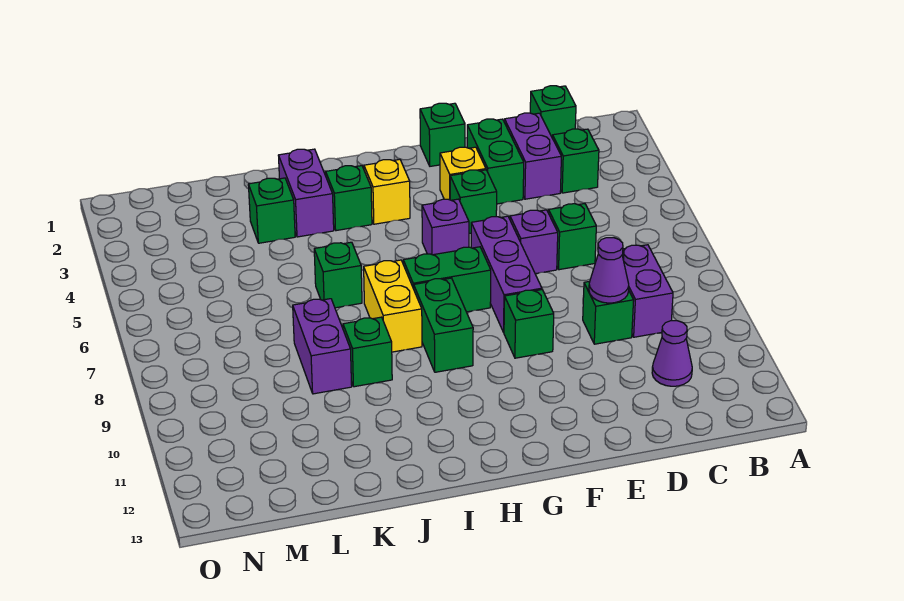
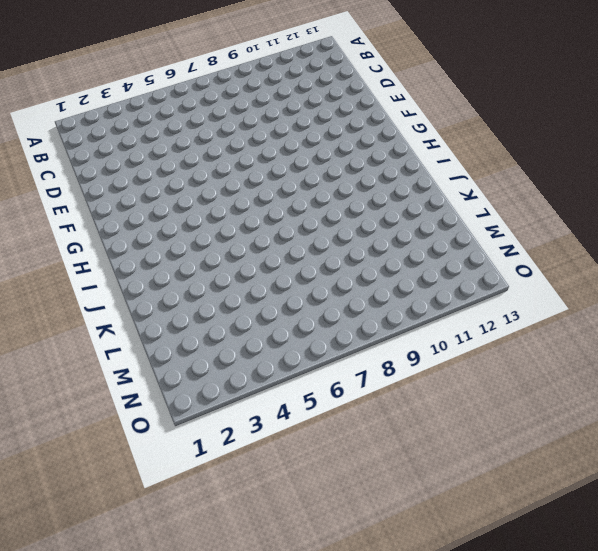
none -> green brick C1 level 1
none -> green brick C3 level 1
none -> purple brick C8:C9 level 1

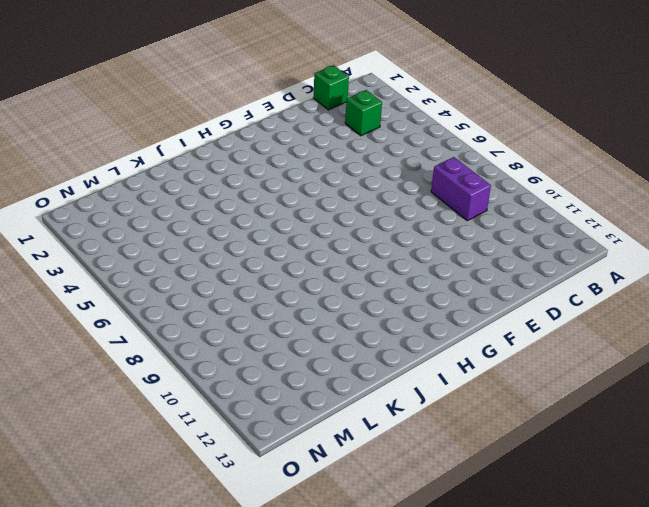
none -> purple cone C11 level 1
none -> purple brick D2:D3 level 1
none -> green brick D6 level 1

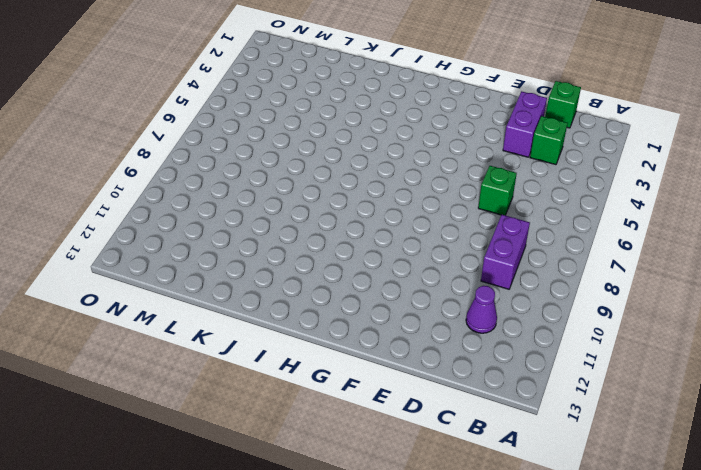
none -> green brick D9 level 1
none -> green brick E2:E3 level 1
none -> purple brick E6 level 1

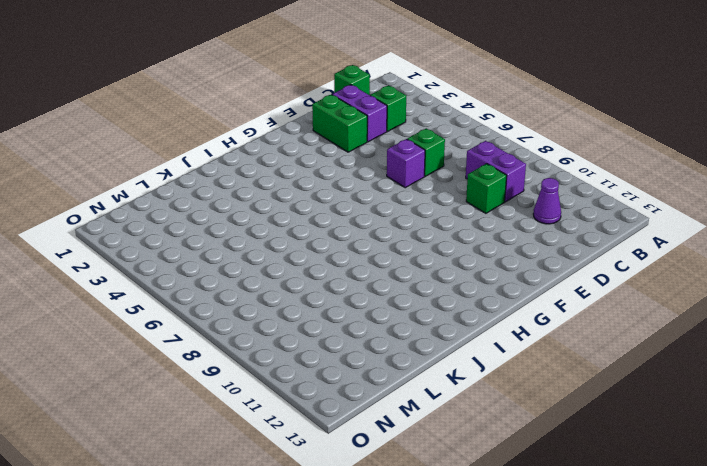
none -> green brick F1 level 1
none -> yellow brick F3 level 1
none -> green brick F4 level 1

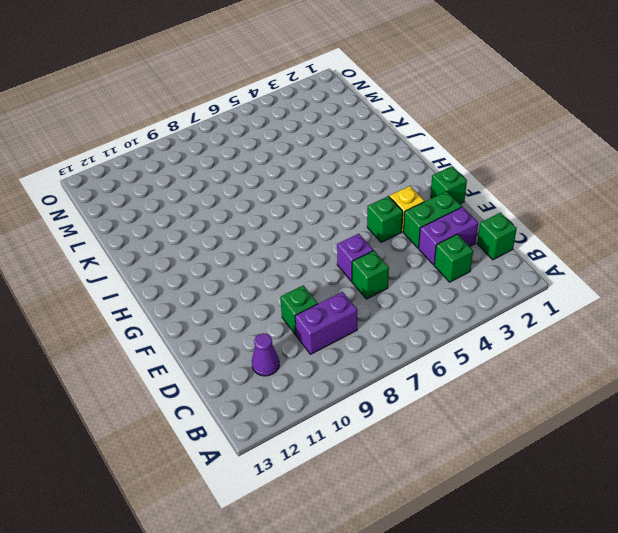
none -> purple brick F6:F8 level 1
none -> green brick F9 level 1
none -> purple brick G5 level 1

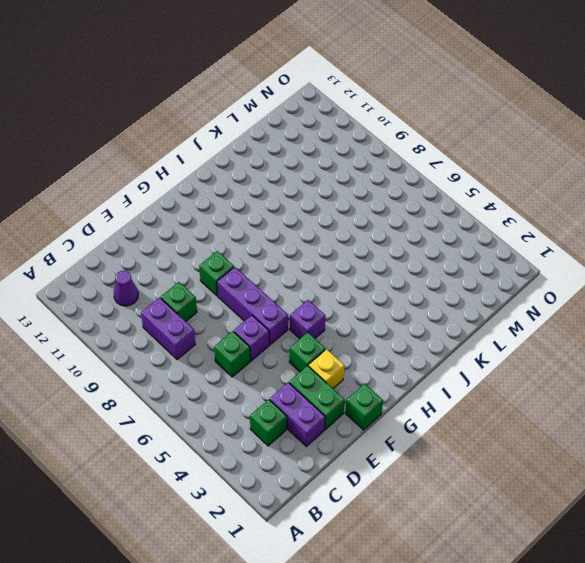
none -> green brick C1 level 1
none -> green brick G7:H7 level 1
none -> yellow brick H3 level 1

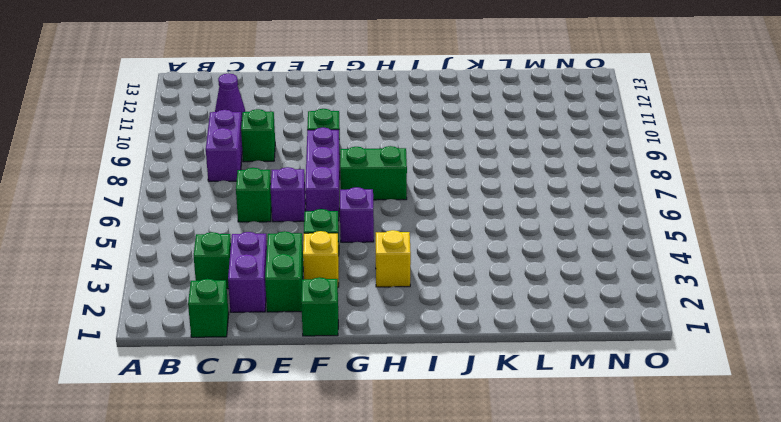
none -> green brick H8:H9 level 1
none -> green brick I3 level 1
none -> yellow brick I7:I8 level 1

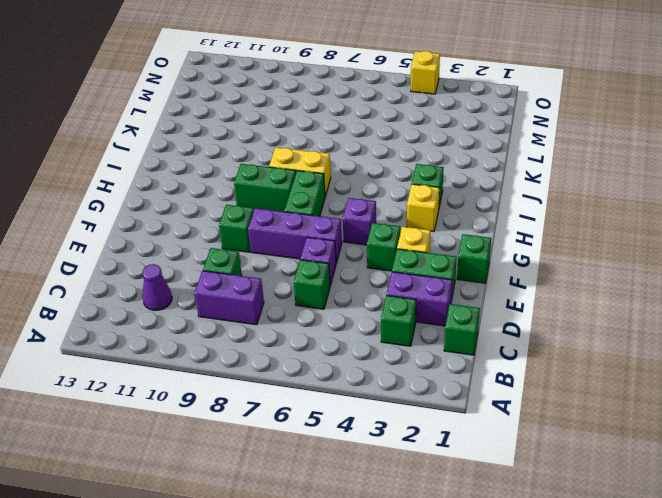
yellow brick O4 level 1 -> none
none -> purple brick J2:J3 level 1
none -> green brick J6 level 1
none -> green brick J9 level 1

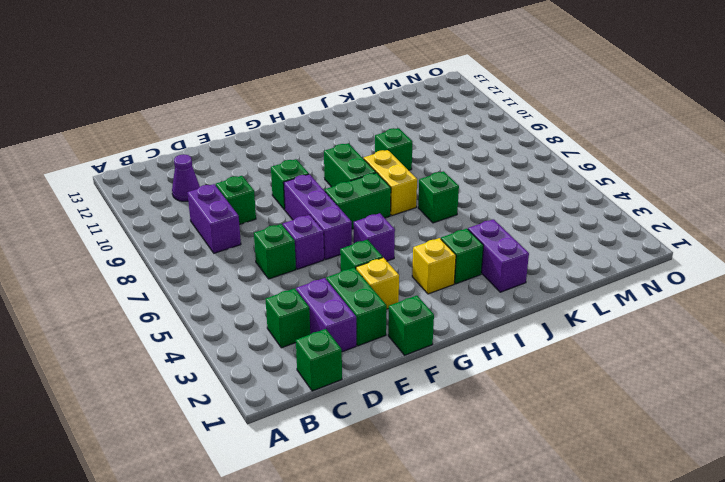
none -> green brick K3 level 1
none -> purple brick K8:K9 level 1
none -> purple cone D9 level 2

